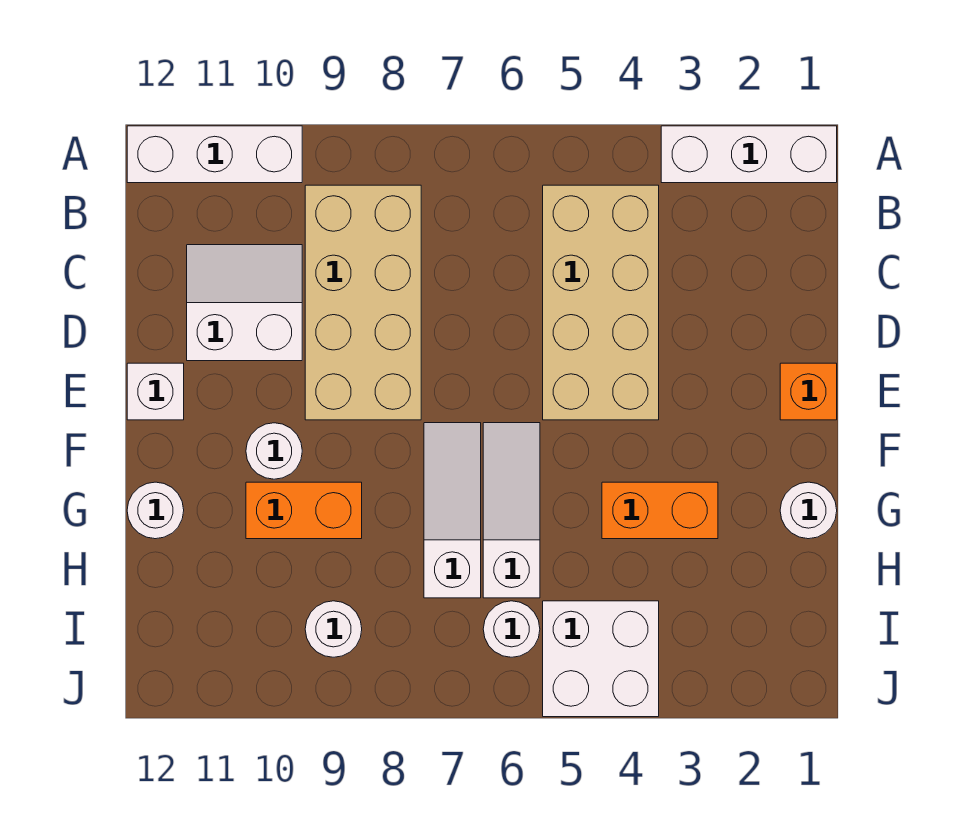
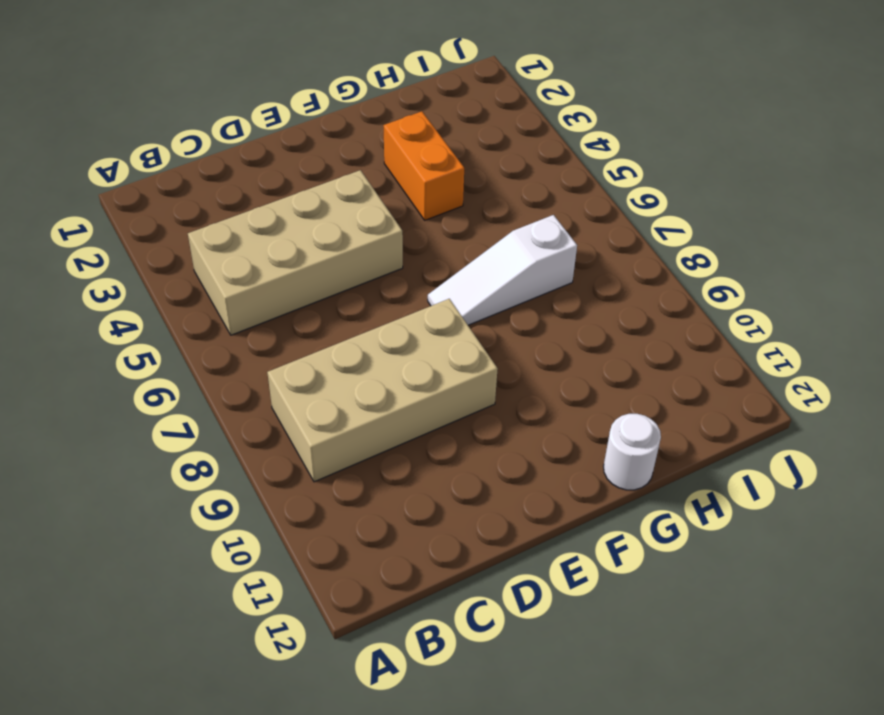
none -> white brick A1:A3 level 1
none -> white brick A10:A12 level 1
none -> white slope C10:D11 level 1 top D

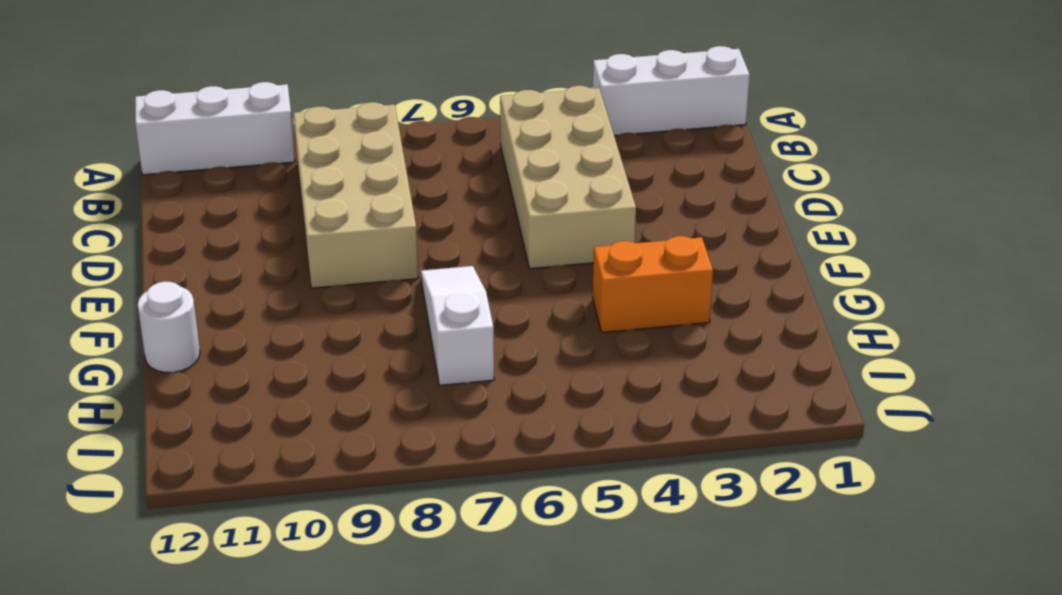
none -> white slope C10:D11 level 1 top D
none -> orange brick E1 level 1
none -> white brick E12 level 1

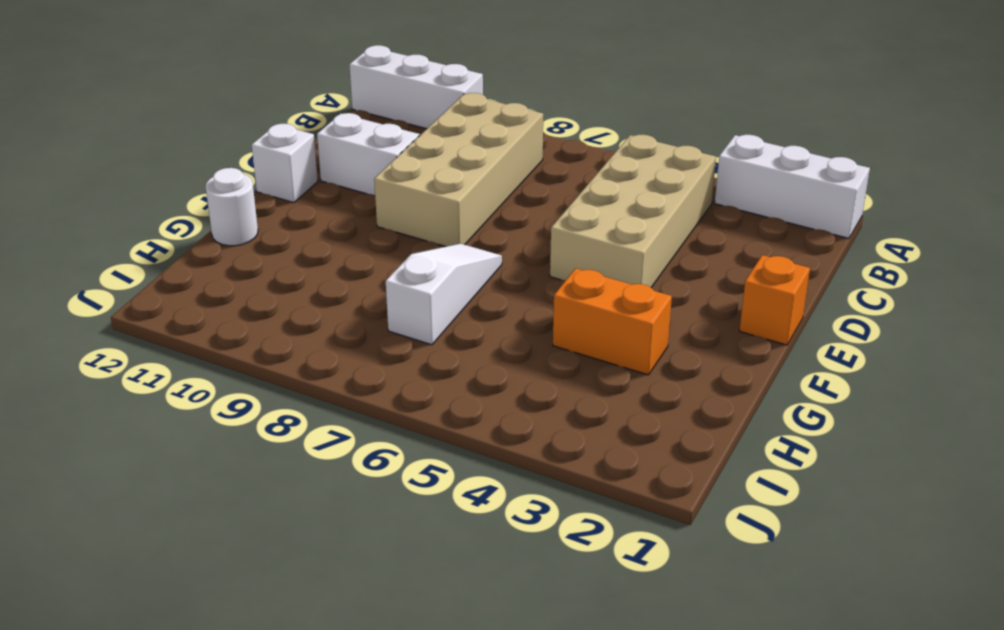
none -> white slope F6:H6 level 1 top H
none -> white round brick F10 level 1
none -> white round brick G1 level 1

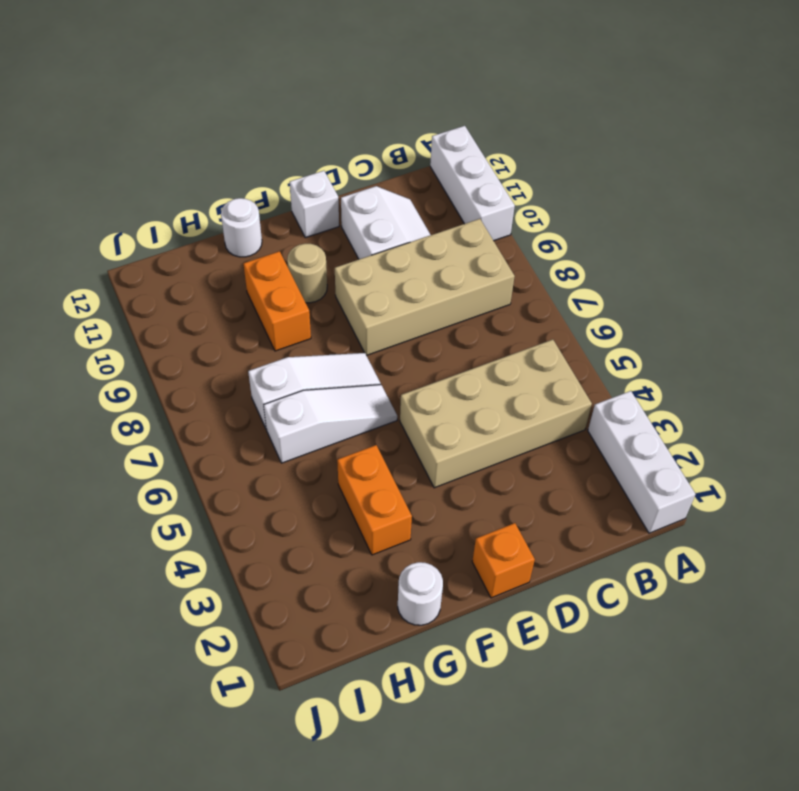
tan round brick F10 level 1 -> white round brick F10 level 1
none -> white brick I4:J5 level 1
none -> white round brick I6 level 1
none -> white round brick I9 level 1

